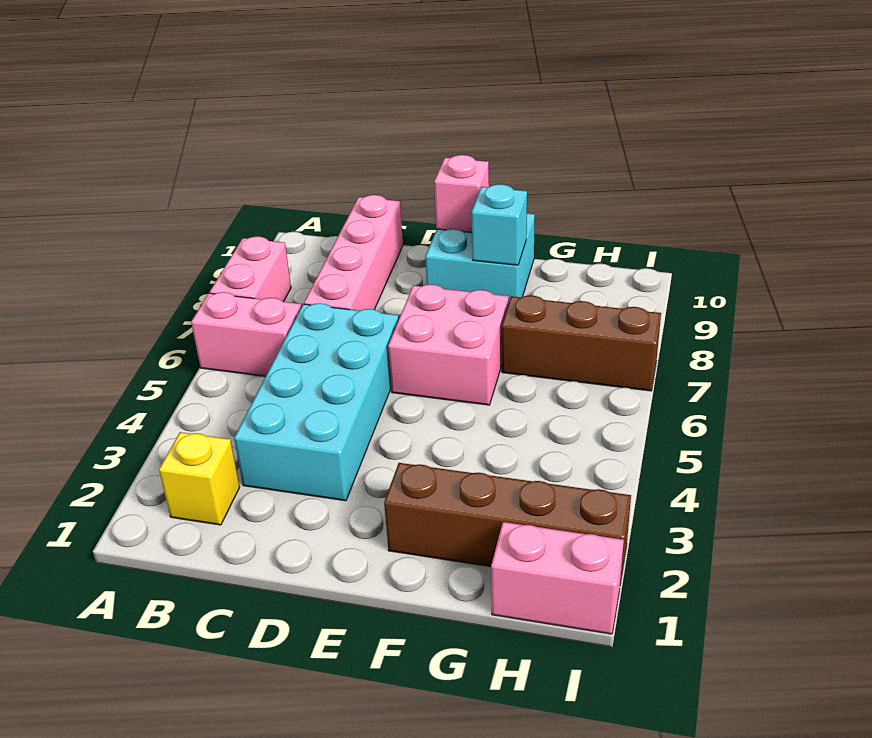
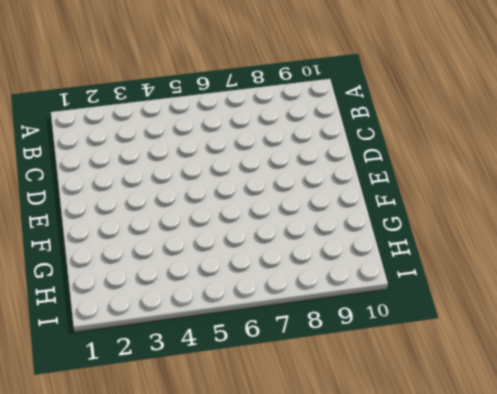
none -> pink brick A6:B6 level 1
none -> pink brick A7:A8 level 1
none -> yellow brick B2 level 1

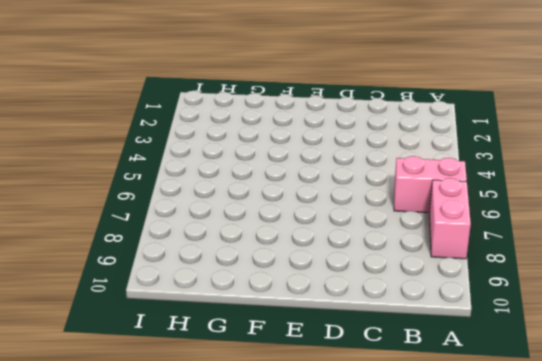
none -> yellow brick B2 level 1
none -> cyan brick C3:D6 level 1
none -> pink brick C7:C10 level 1

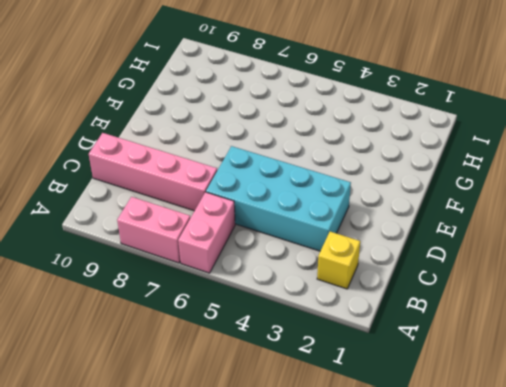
none -> pink brick E6:F7 level 1
none -> cyan brick E9:F10 level 1
none -> brown brick F2:I2 level 1

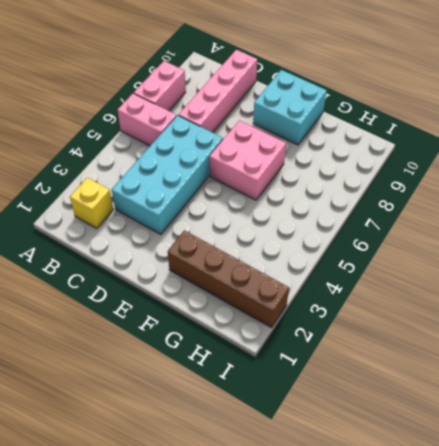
none -> brown brick G7:I7 level 1
none -> pink brick H1:I1 level 1
none -> pink brick E10 level 2

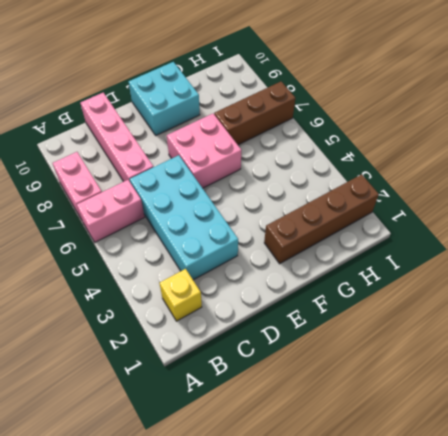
none -> pink brick H1:I1 level 1
none -> pink brick E10 level 2
none -> cyan brick F9 level 2

